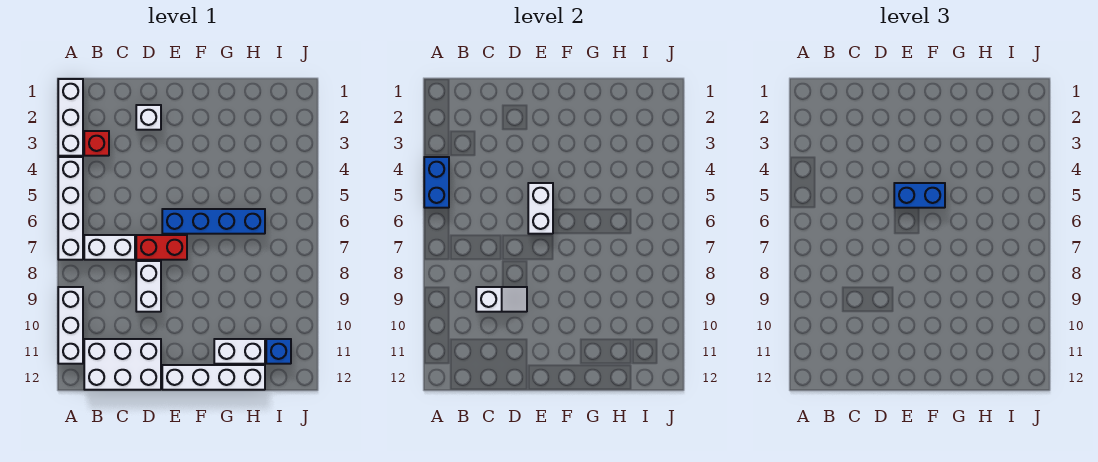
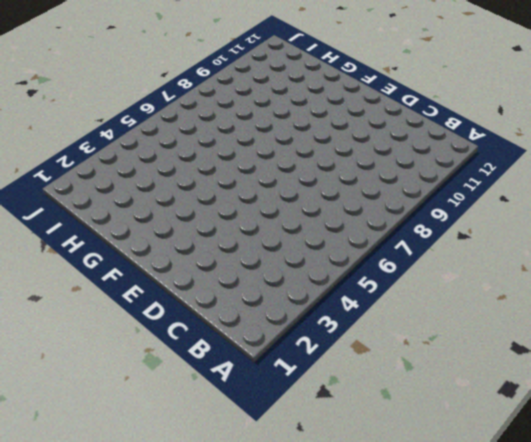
none -> white brick A1:A3 level 1
none -> white brick A4:A7 level 1
none -> white brick A9:A11 level 1

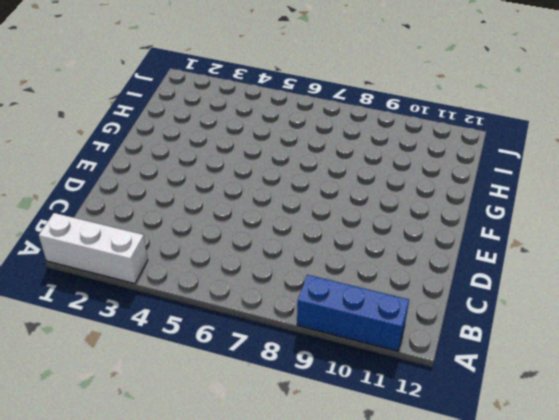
blue brick A9:A11 level 1 -> white brick A9:A11 level 1
none -> white brick A4:A7 level 1
none -> red brick B3 level 1
none -> white brick B7:C7 level 1

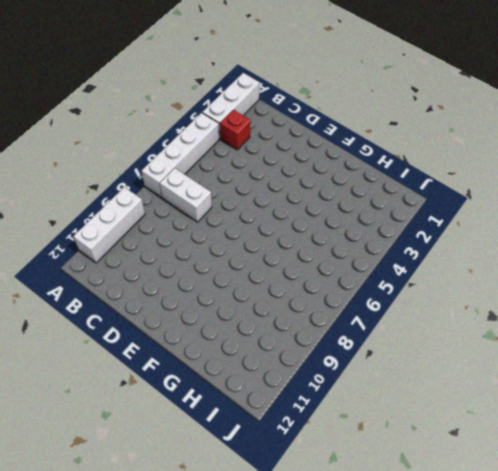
none -> white brick B11:D12 level 1
none -> white brick D2 level 1
none -> red brick D7:E7 level 1

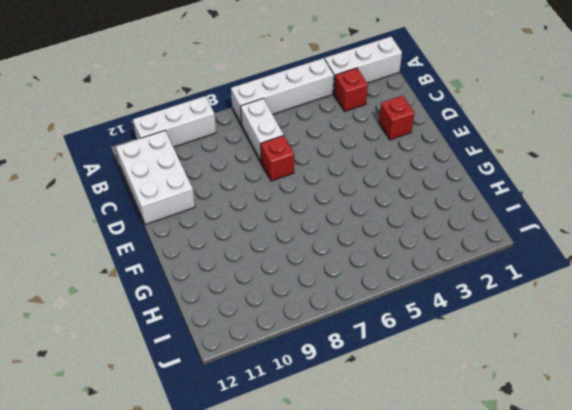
red brick D2 level 1 -> white brick D2 level 1
red brick D7 level 1 -> red brick D7:E7 level 1
none -> white brick D8:D9 level 1
none -> blue brick E6:H6 level 1
none -> white brick E12:H12 level 1

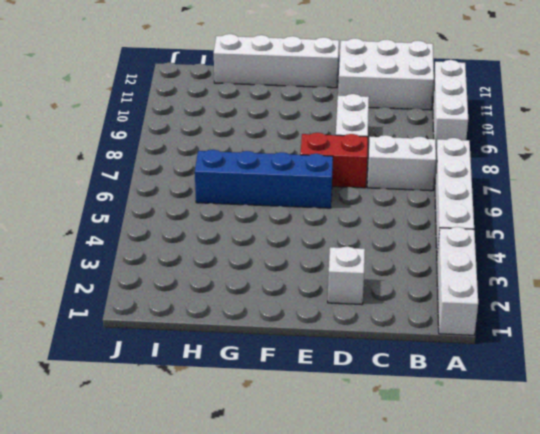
none -> red brick B3 level 1
none -> white brick G11:H11 level 1
none -> blue brick I11 level 1

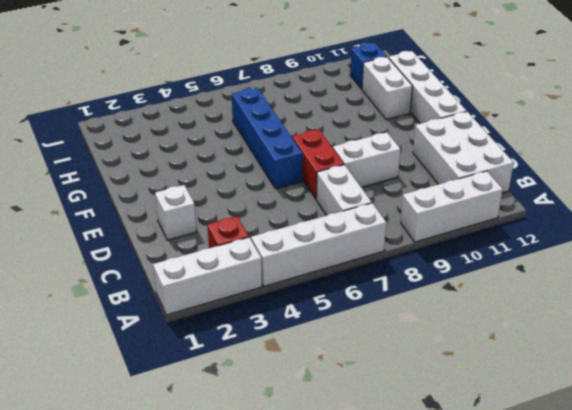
none -> blue brick A4:A5 level 2
none -> white slope C9:D9 level 2 top C
none -> white brick E5:E6 level 2

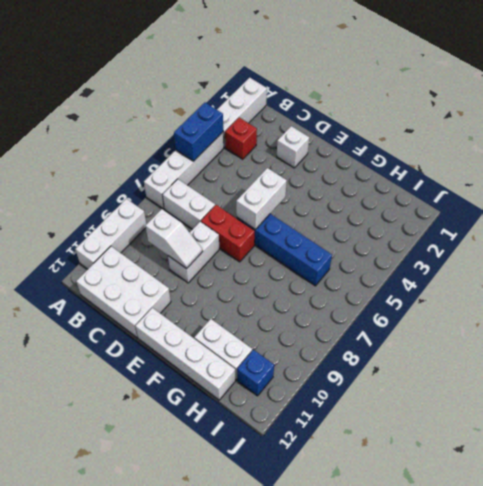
none -> blue brick E5:F5 level 3

